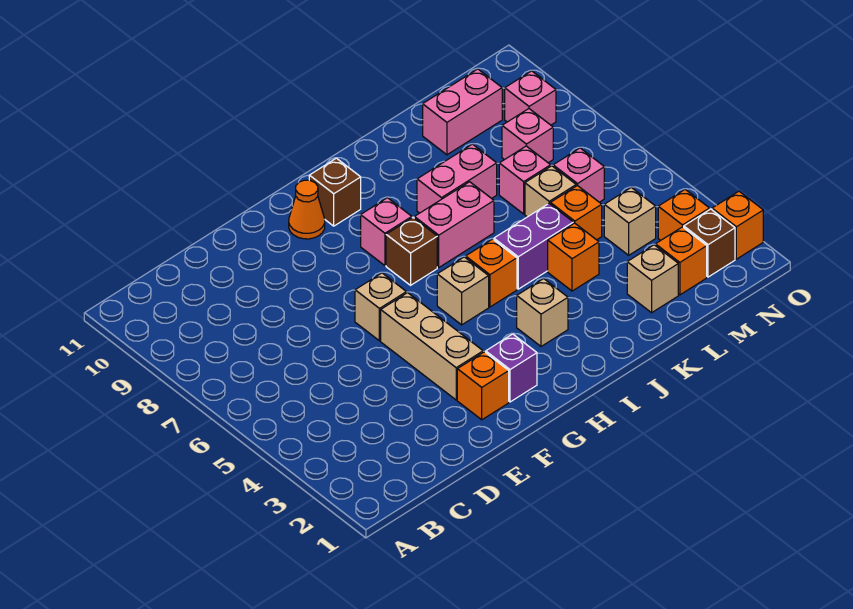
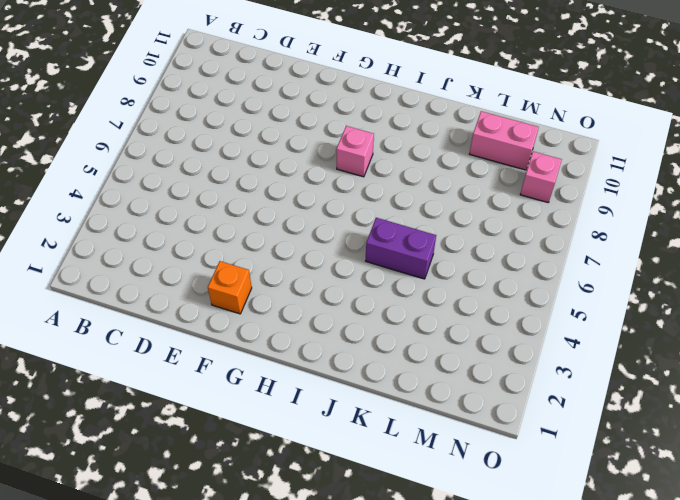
none -> tan brick F3:F5 level 1
none -> tan brick F6 level 1
none -> purple brick G2 level 1

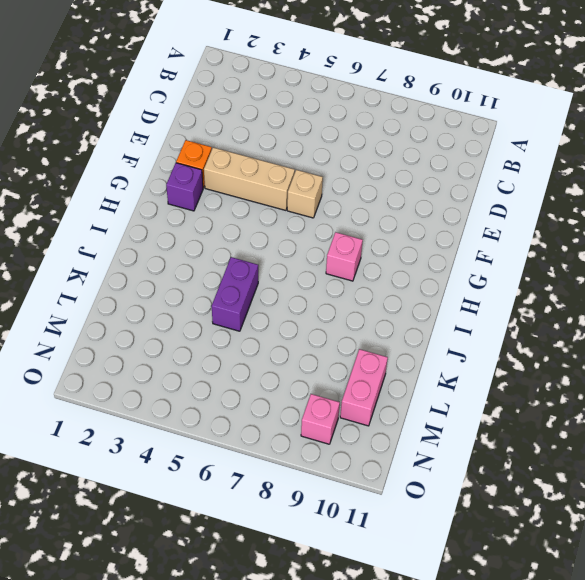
none -> orange cone G10 level 1
none -> tan brick H5 level 1
none -> brown brick H7 level 1

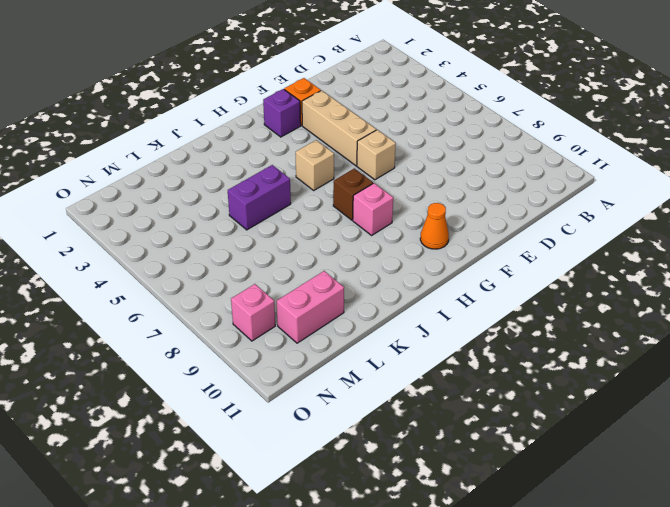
none -> brown brick H10 level 1
none -> tan brick I3 level 1
none -> orange brick I5 level 1

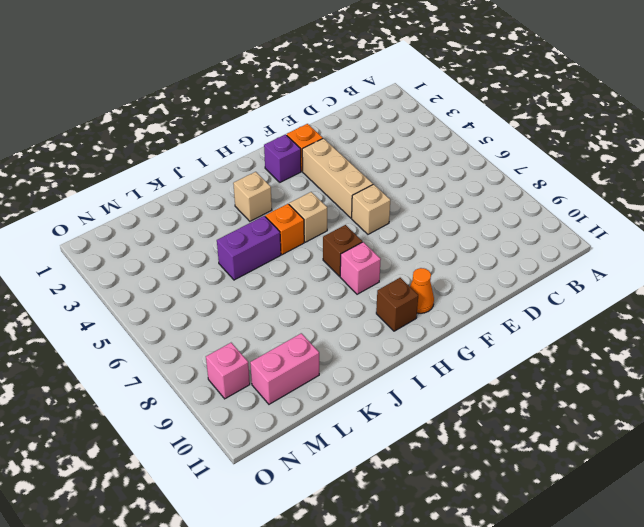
none -> pink brick I7:J7 level 1
none -> pink brick J8:K8 level 1
none -> orange brick K4 level 1

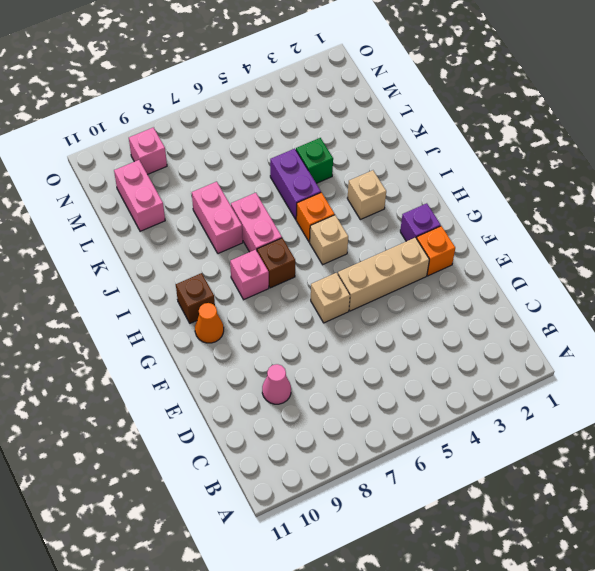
pink cone D9 level 1 -> none
green brick K4 level 1 -> orange brick K4 level 1
none -> tan brick L2 level 1
none -> orange brick L5 level 1
none -> tan brick L6 level 1

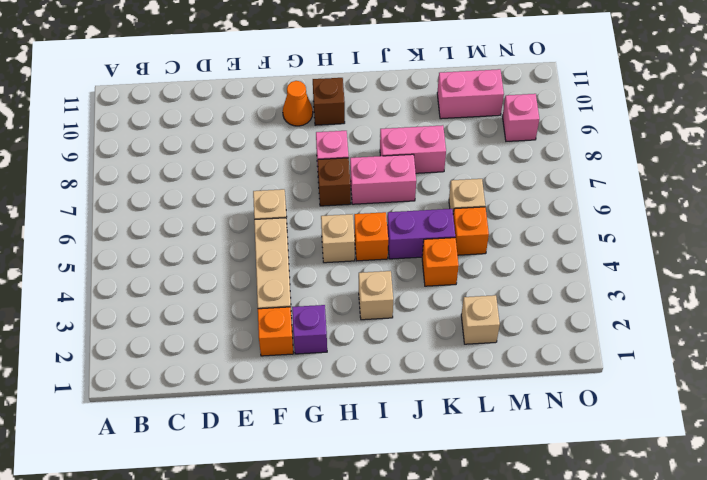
none -> pink brick L7 level 1
none -> orange brick M2 level 1
none -> tan brick M4 level 1

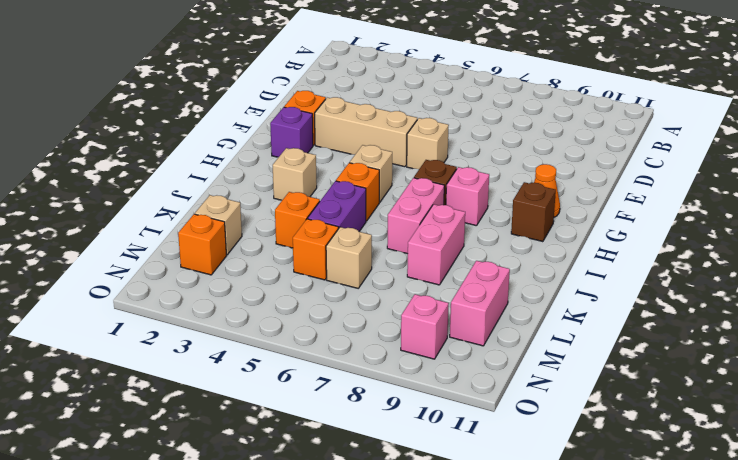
none -> pink brick L7 level 1
none -> tan brick M4 level 1
none -> pink brick M6 level 1

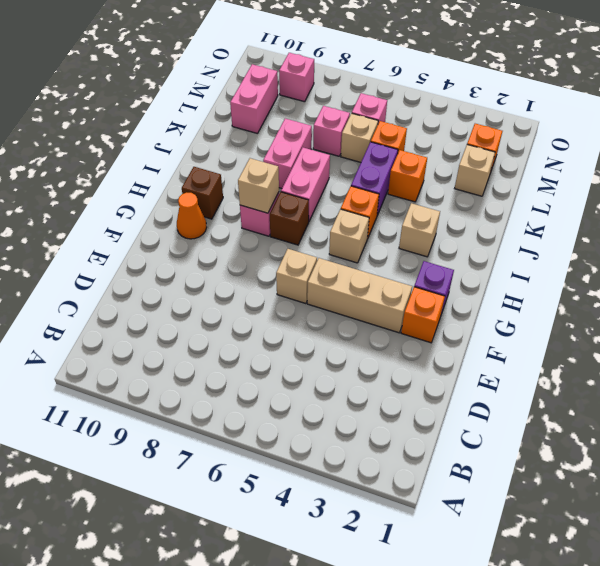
tan brick H8 level 2 -> tan brick M4 level 1
none -> pink brick M8 level 1
none -> brown brick N2 level 1
none -> orange brick N3 level 1

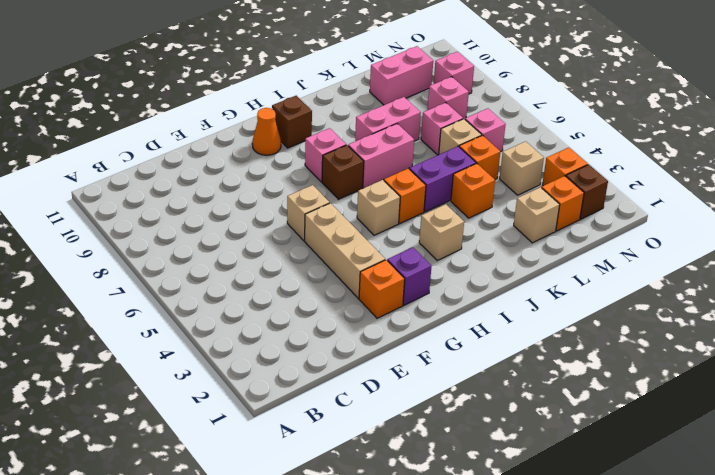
none -> orange brick O2 level 1

